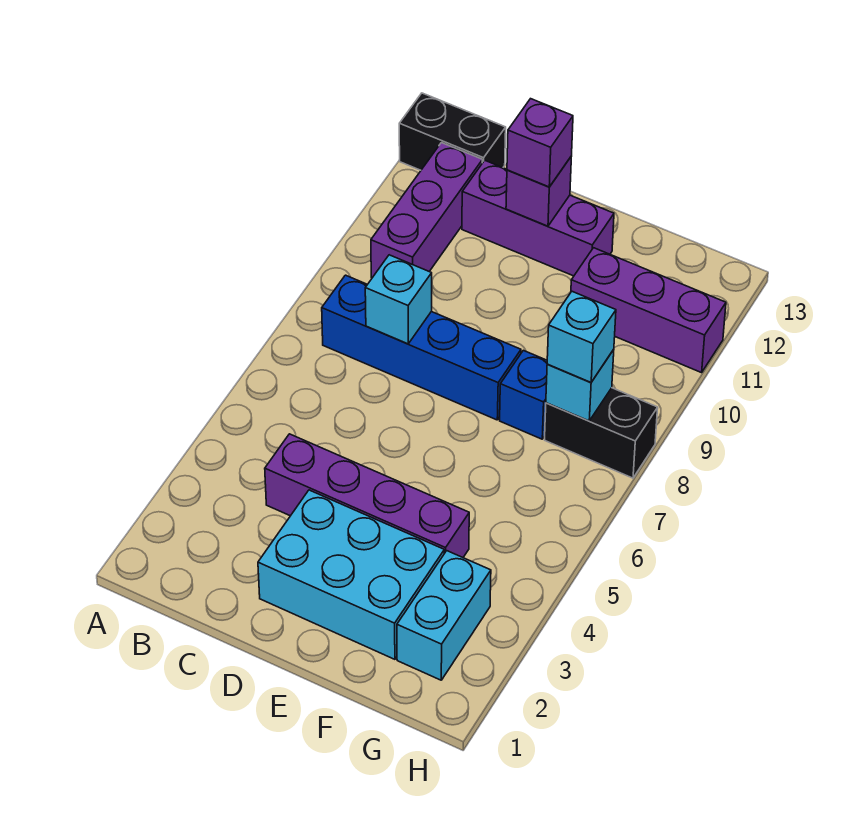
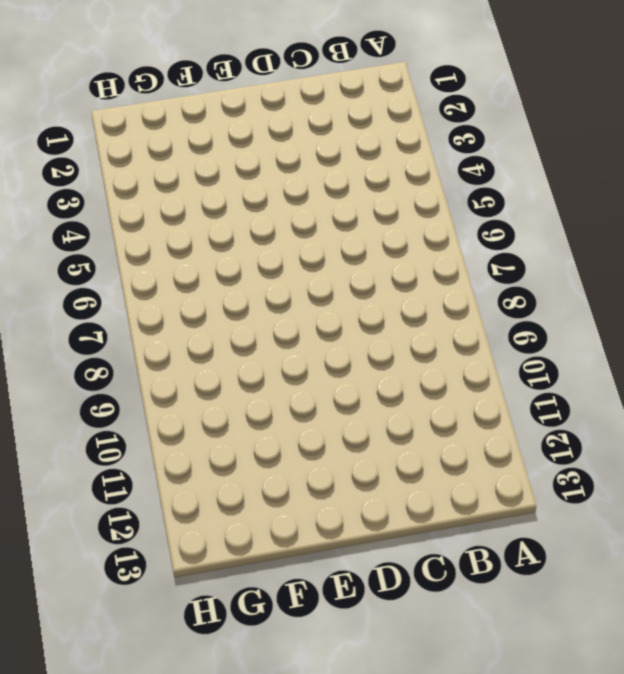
none -> black brick A13:B13 level 1
none -> blue brick B8:E8 level 1
none -> purple brick B10:B12 level 1

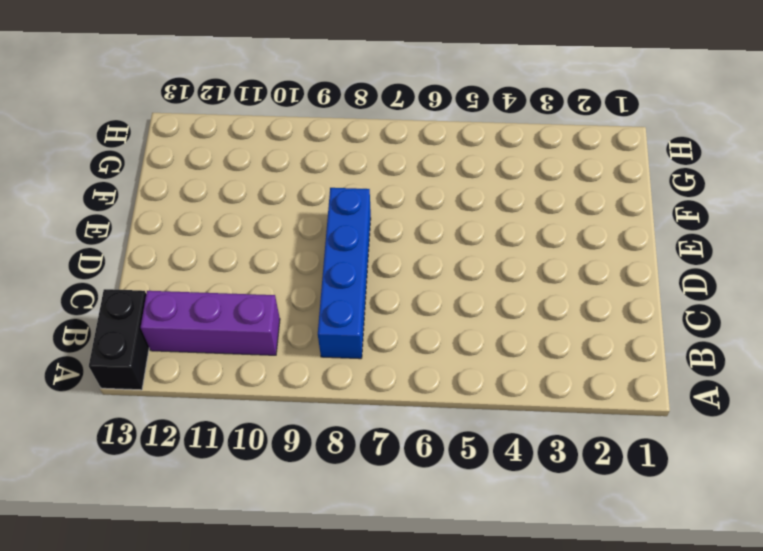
none -> purple brick C4:F4 level 1
none -> purple brick C12:E12 level 1
none -> cyan brick D2:F3 level 1

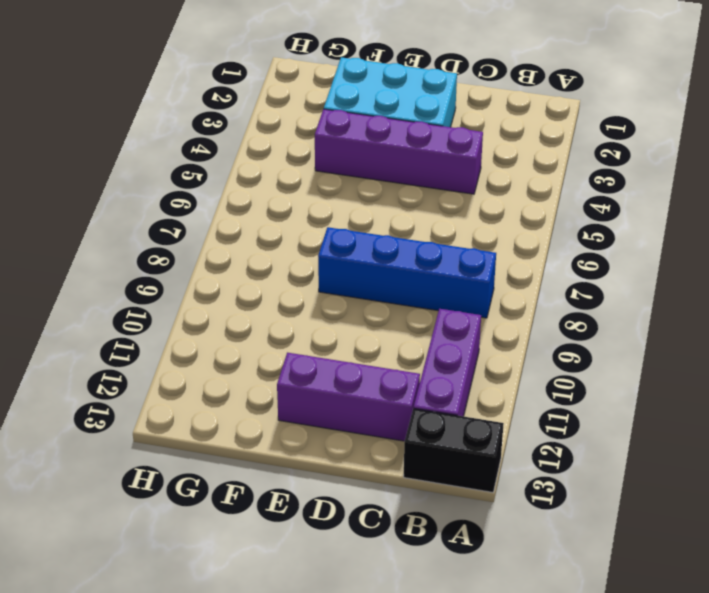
none -> blue brick F8 level 1
none -> purple brick F11:H11 level 1
none -> cyan brick G2:G3 level 1

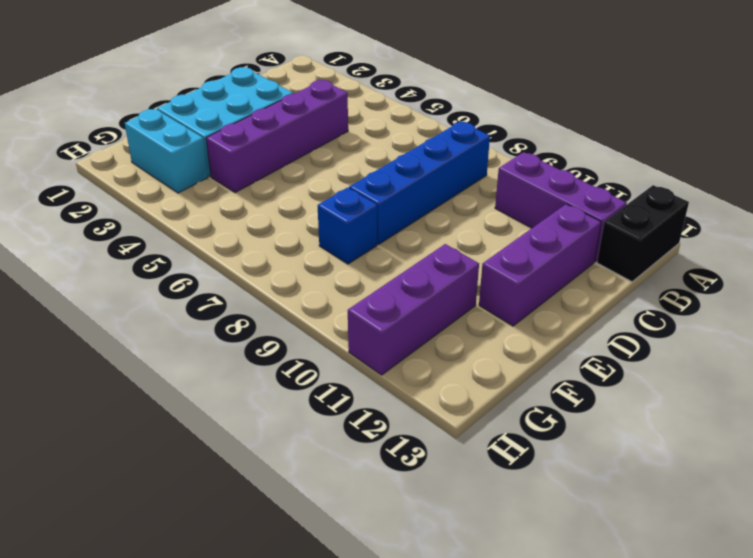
none -> black brick G8:H8 level 1
none -> cyan brick C8 level 2
none -> purple brick D12 level 2

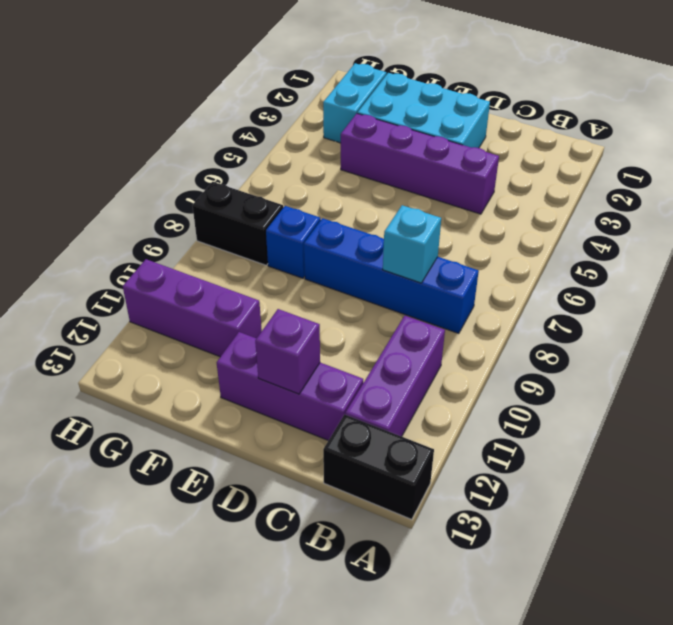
none -> cyan brick G8 level 2
none -> purple brick D12 level 3
none -> cyan brick G8 level 3

